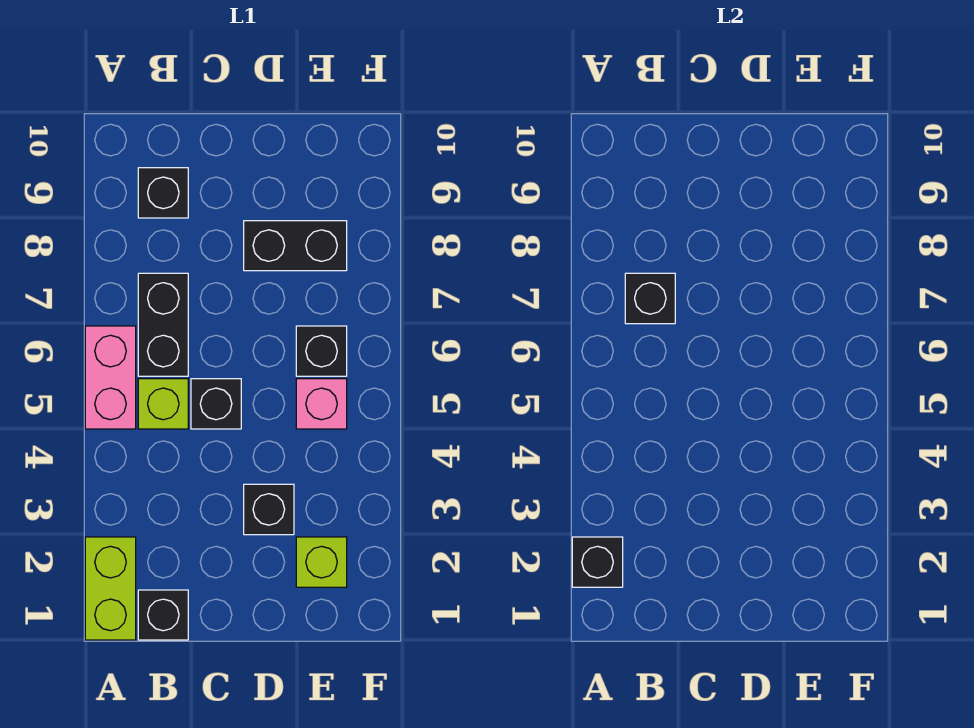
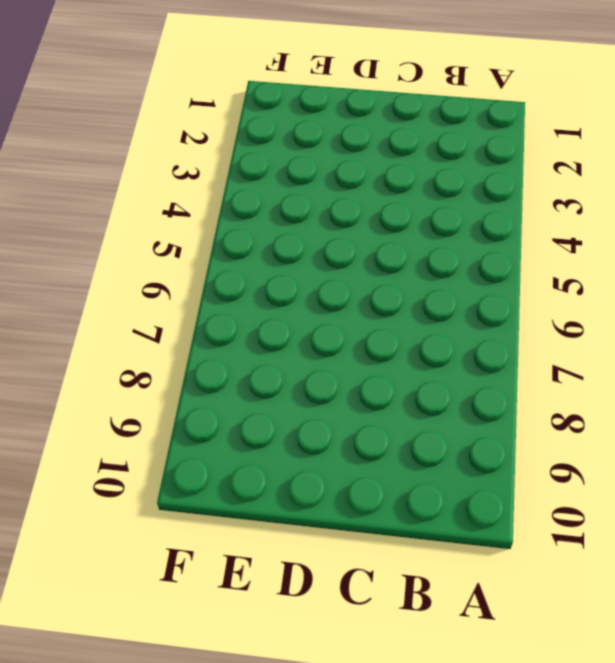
none -> lime brick A1:A2 level 1
none -> pink brick A5:A6 level 1
none -> black brick B1 level 1

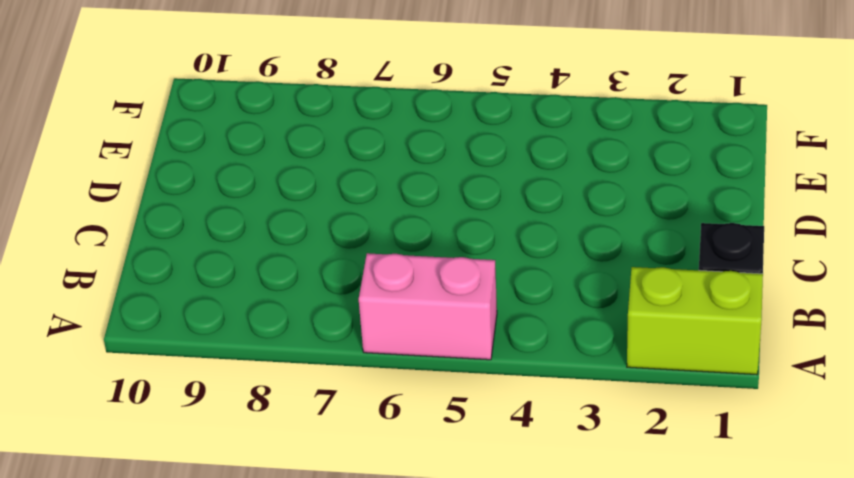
none -> lime brick B5 level 1
none -> black brick B6:B7 level 1
none -> black brick B9 level 1

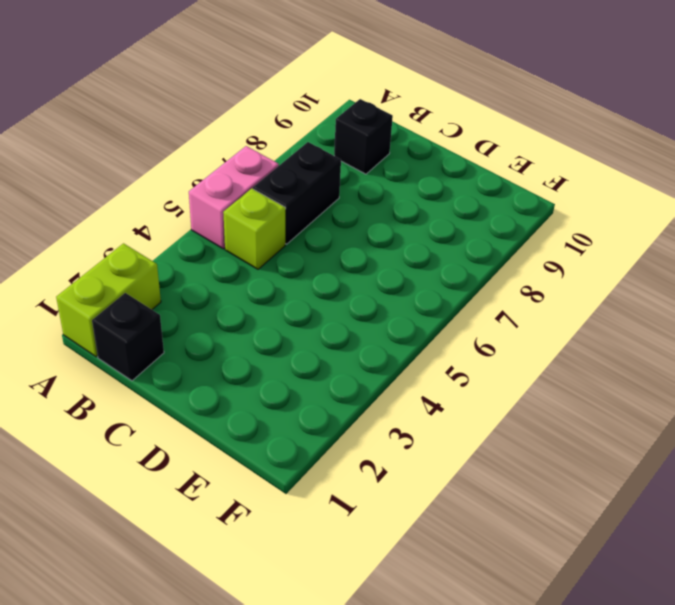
none -> black brick C5 level 1
none -> black brick D3 level 1
none -> black brick D8:E8 level 1

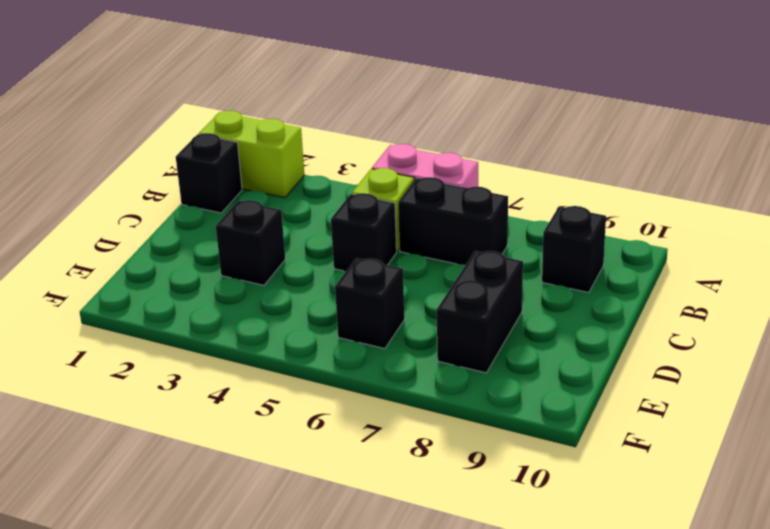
none -> lime brick E2 level 1
none -> pink brick E5 level 1
none -> black brick A2 level 2

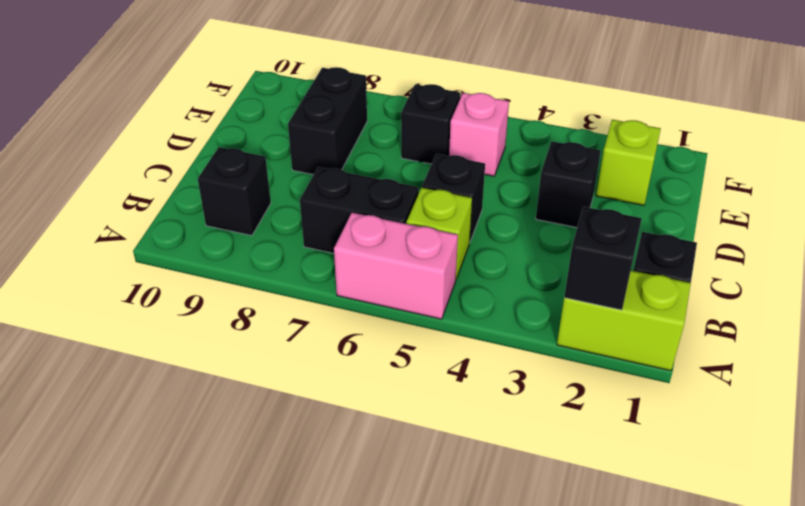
none -> black brick B7 level 2

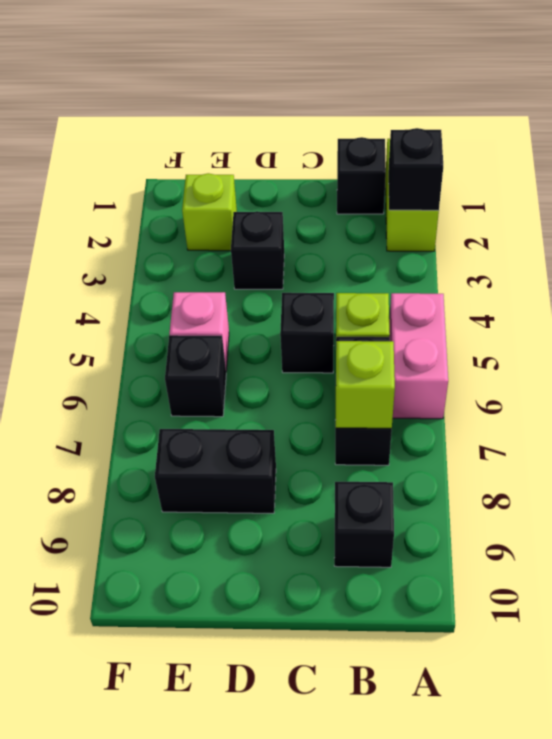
lime brick B7 level 2 -> black brick B7 level 2

